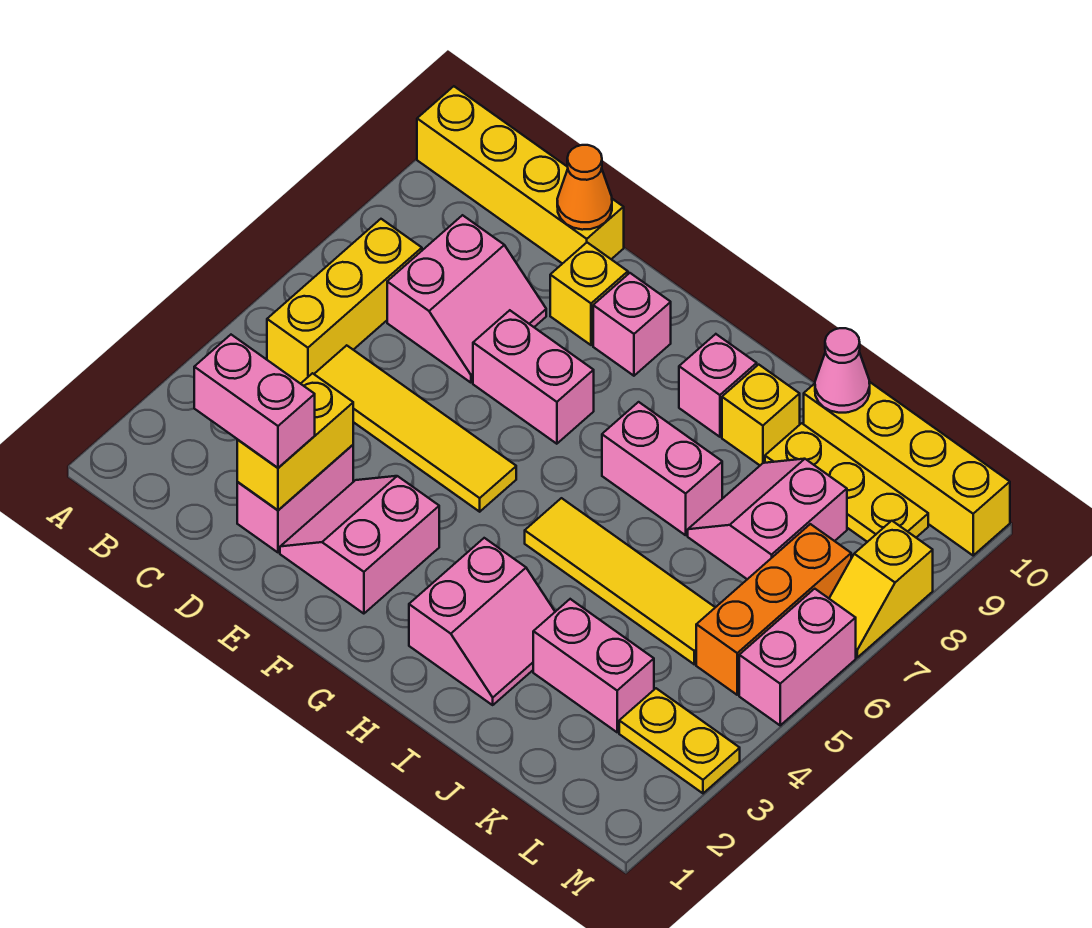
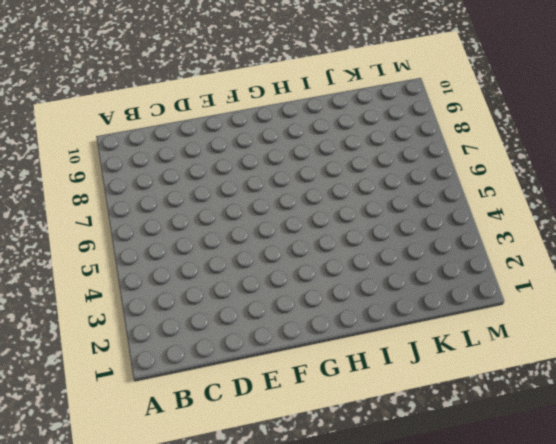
none -> yellow brick A10:D10 level 1
none -> yellow brick B5:B7 level 1
none -> yellow tile C5:F5 level 1

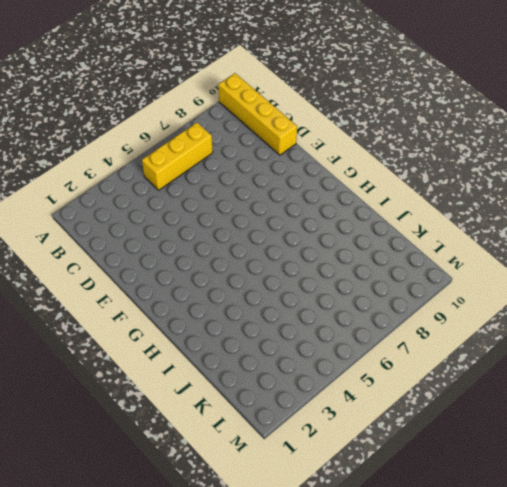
none -> yellow tile C5:F5 level 1
none -> pink slope C7:D8 level 1 top C
none -> pink brick D2:D3 level 1

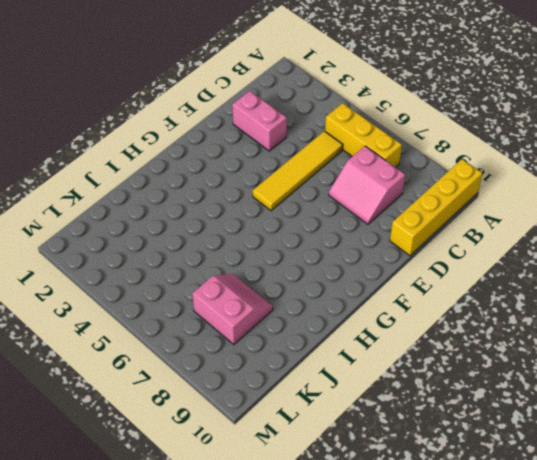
none -> pink slope E2:F3 level 1 top F
none -> pink brick E7:F7 level 1
none -> yellow brick E9 level 1

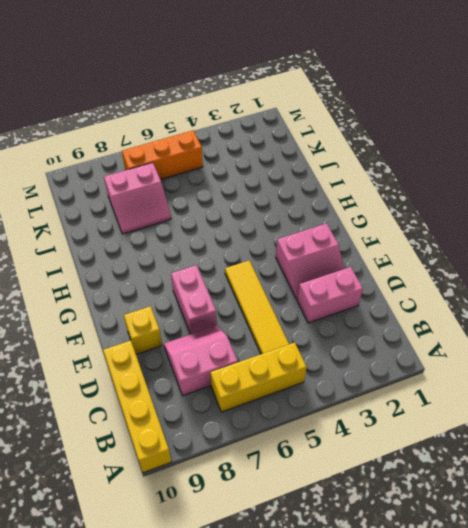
none -> pink brick F9 level 1
none -> pink slope H2:I3 level 1 top H
none -> yellow tile H5:K5 level 1

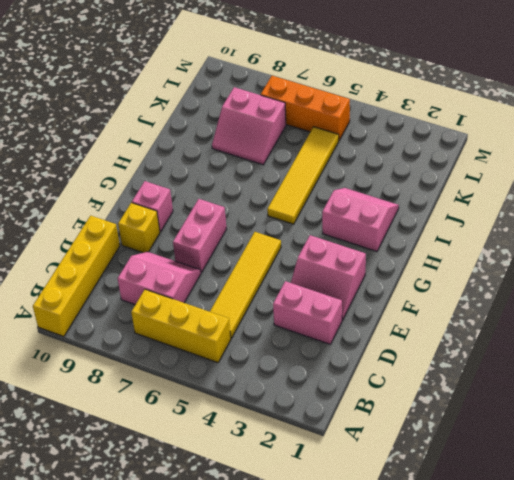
none -> pink brick H7:I7 level 1
none -> pink brick H9 level 1
none -> yellow brick I9 level 1

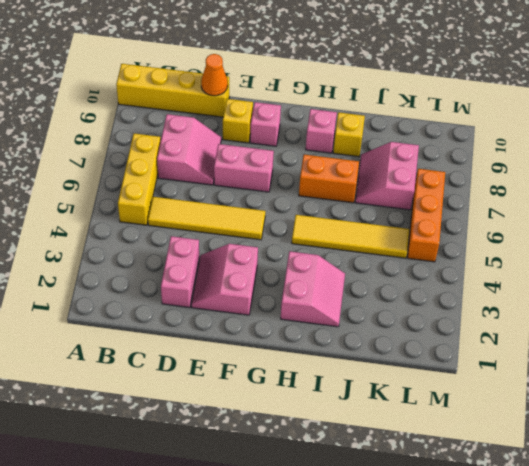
orange brick H7:I7 level 1 -> pink brick H7:I7 level 1
none -> pink brick J3:K3 level 1
none -> yellow plate J9:L9 level 1
none -> yellow brick J10:M10 level 1

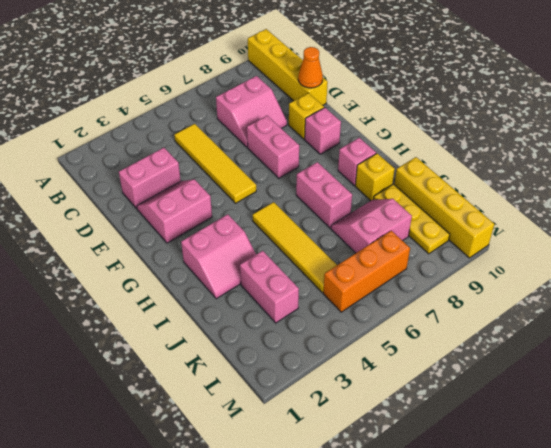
none -> yellow brick B5:B7 level 1
none -> yellow plate L3:M3 level 1
none -> pink brick M5:M6 level 1

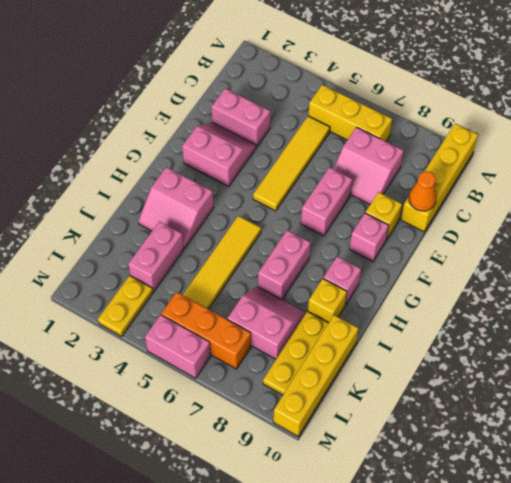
none -> yellow slope M7:M8 level 1 top 8
none -> yellow brick D2:D3 level 2
none -> pink cone J10 level 2

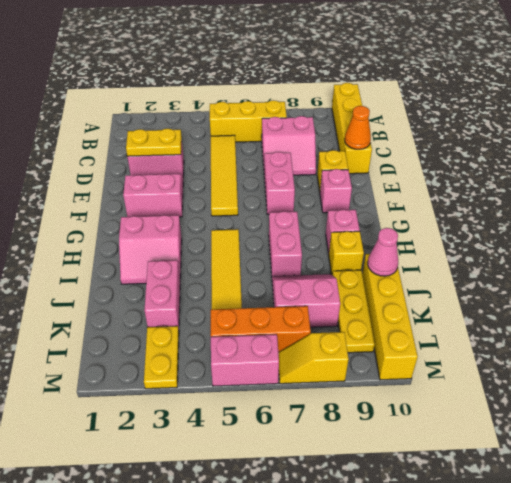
yellow plate D2:D3 level 2 -> yellow brick D2:D3 level 2
none -> pink brick C2:D2 level 3

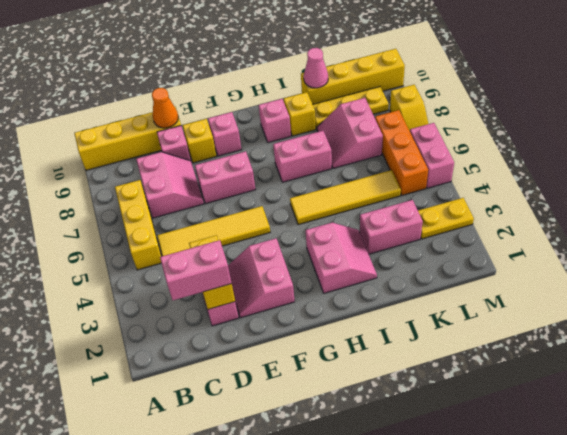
pink brick D9 level 1 -> none

